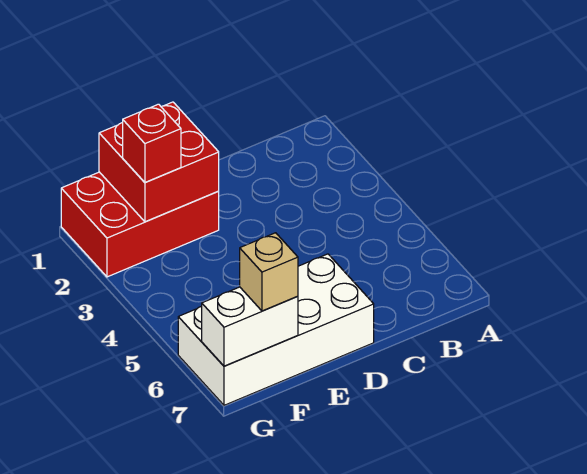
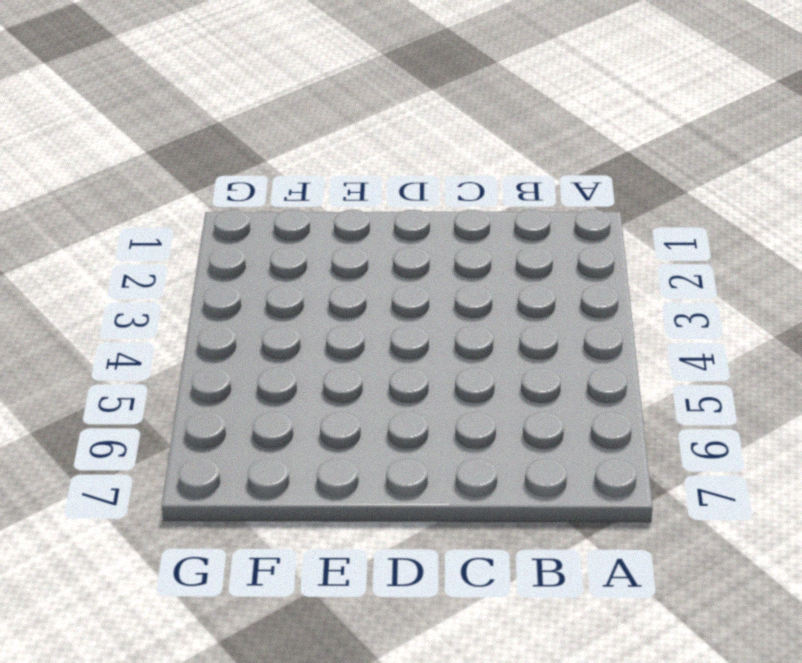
none -> white brick D6:G7 level 1
none -> red brick E1:G2 level 1

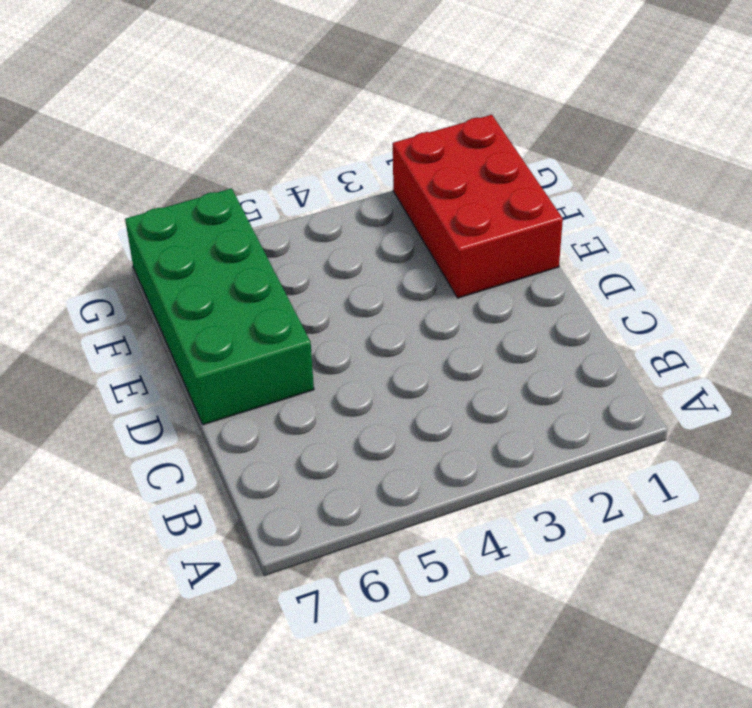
green brick D6:G7 level 1 -> white brick D6:G7 level 1
none -> red brick E1:F2 level 2
none -> white brick F7:G7 level 2

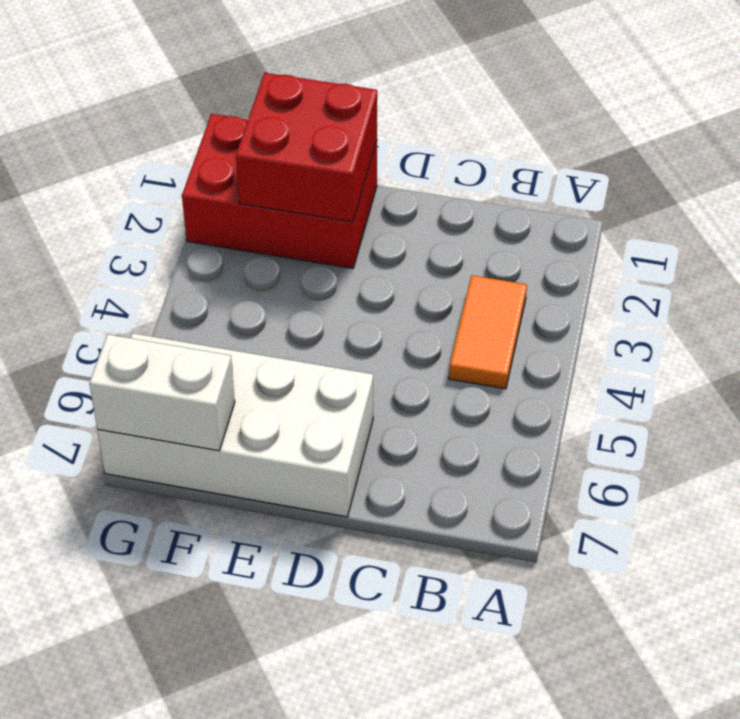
orange tile B3:B4 level 1 -> none
none -> red brick F2 level 3
none -> tan brick F7 level 3

